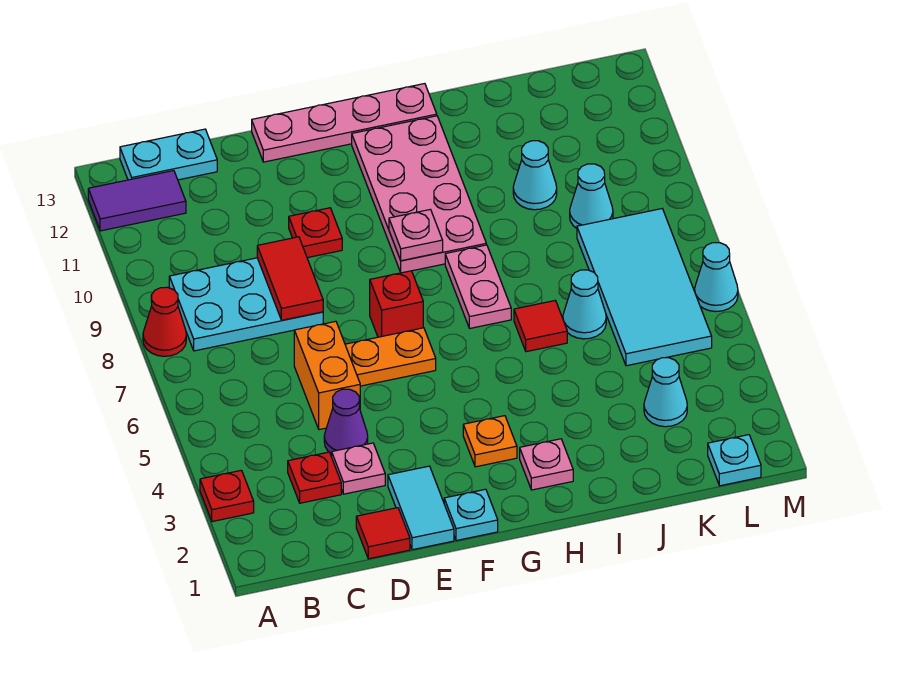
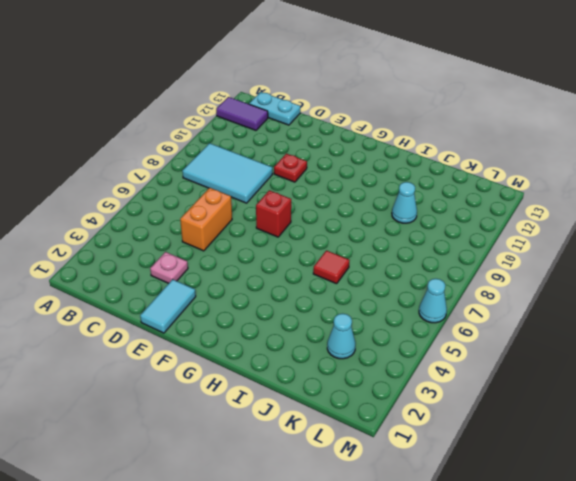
cyan tile B8:D9 level 1 -> cyan plate B8:D9 level 1
none -> red plate A3 level 1
none -> red cone A8 level 1
none -> red plate C3 level 1
none -> red tile D1 level 1

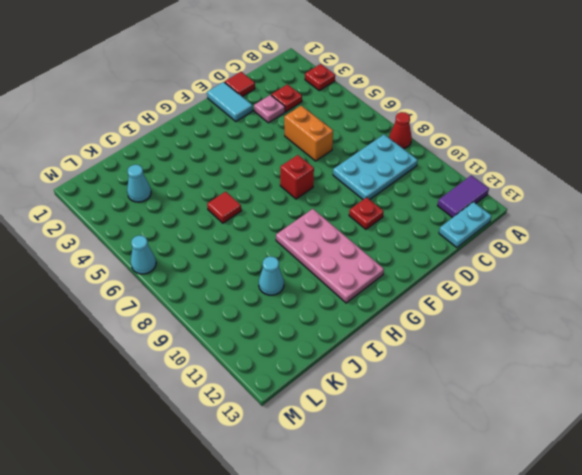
none -> purple cone D4 level 1
none -> orange plate E6:F6 level 1
none -> pink plate E13:H13 level 1
none -> cyan plate F1 level 1

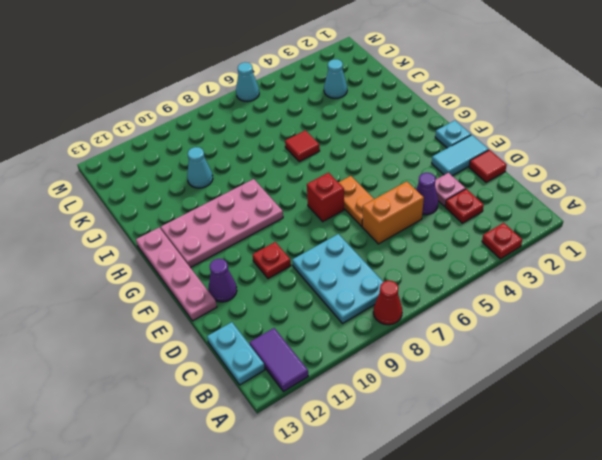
purple cone E12 level 1 -> none
none -> orange plate G3 level 1
none -> pink plate H2 level 1
none -> pink plate H7:H8 level 1
none -> cyan cone J6 level 1

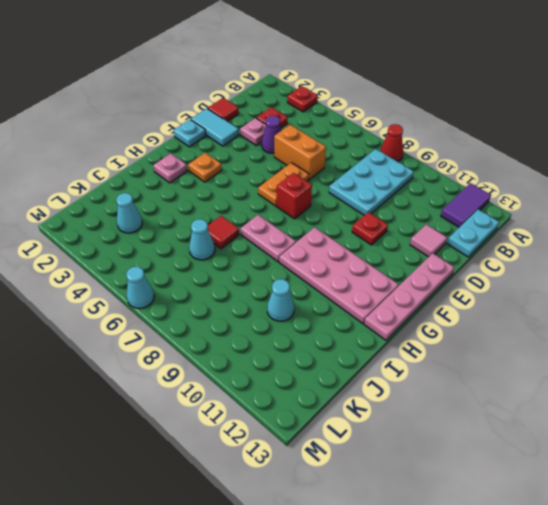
pink tile D12 level 1 -> none
none -> cyan tile K5:L8 level 1
none -> cyan cone K9 level 1
none -> cyan plate L1 level 1
none -> red tile D8:D9 level 2

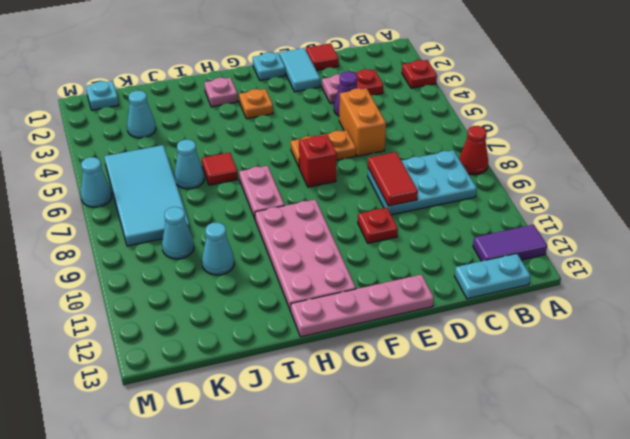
none -> pink plate G9 level 2

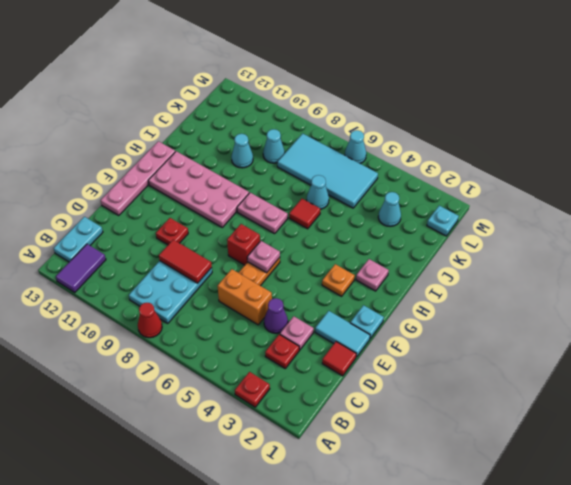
pink plate F6 level 2 -> pink plate G9 level 2

